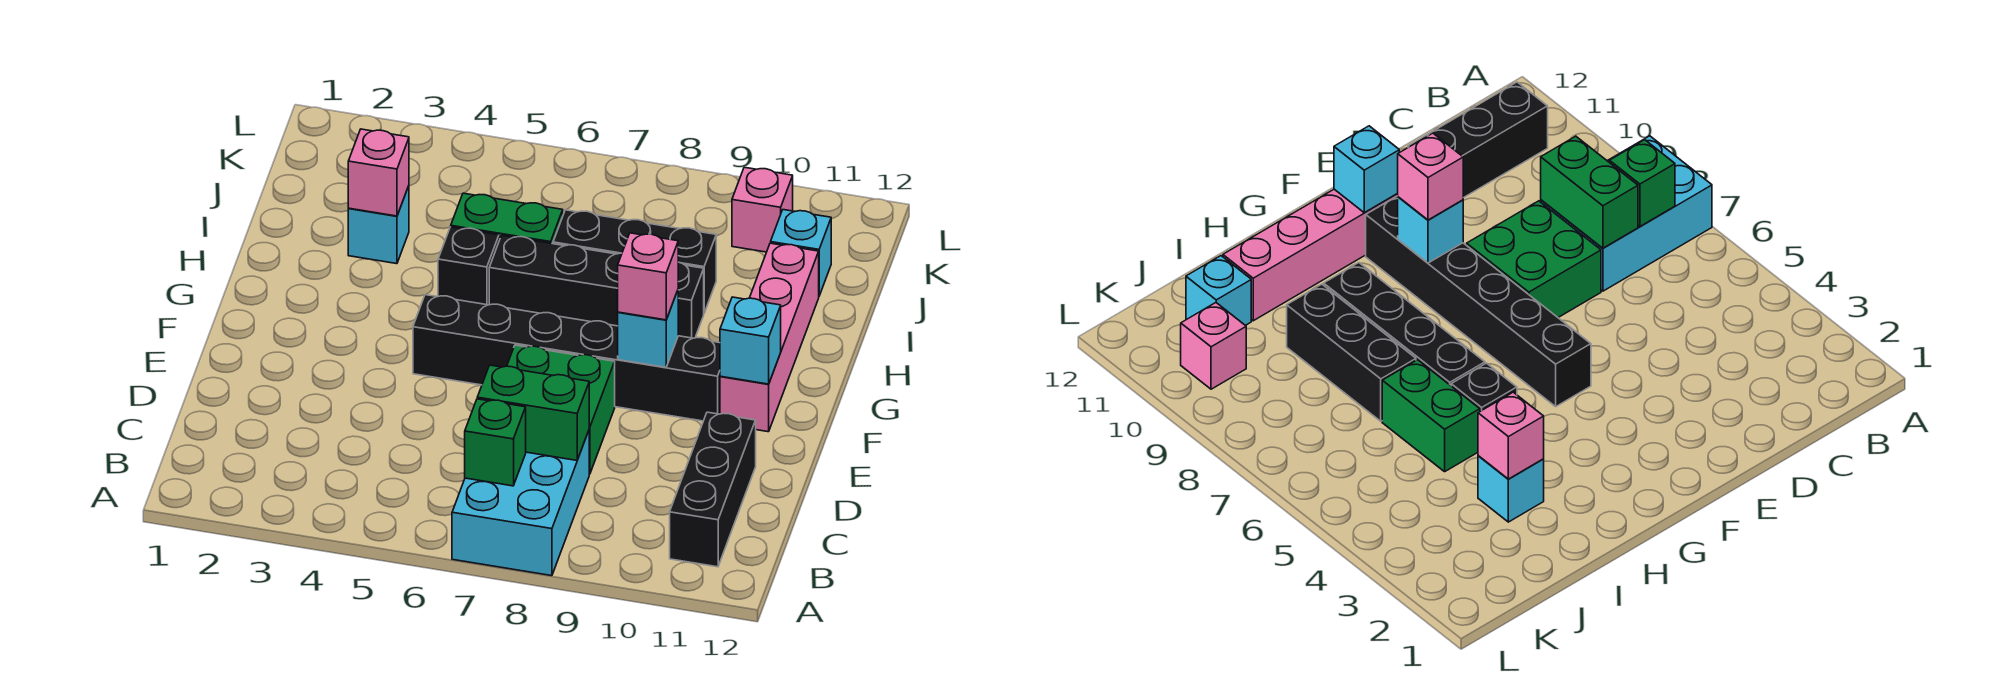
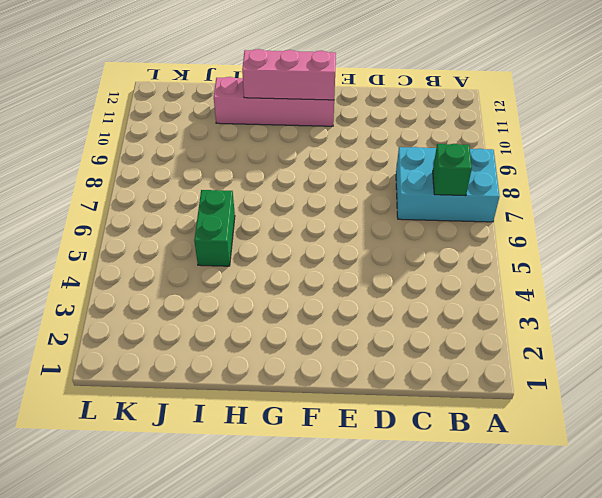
pink brick F11:H11 level 2 -> cyan brick F11 level 2
none -> black brick B11:D11 level 1
none -> green brick D7:E8 level 1
none -> black brick F5:F10 level 1

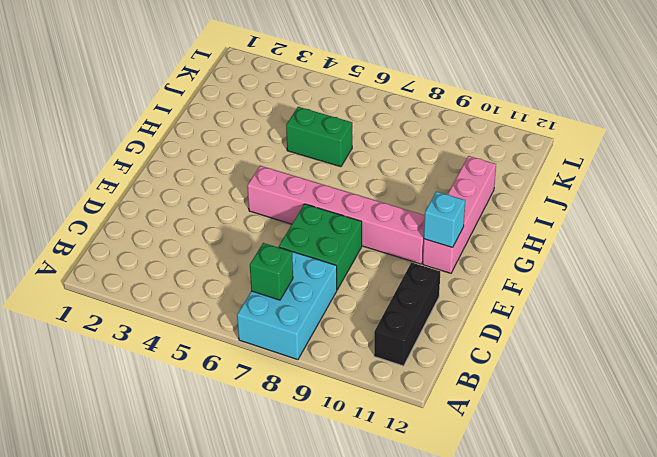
pink brick F5:F10 level 1 -> black brick F5:F10 level 1
none -> black brick H5 level 1
none -> black brick H6:H9 level 1
none -> cyan brick I3 level 1

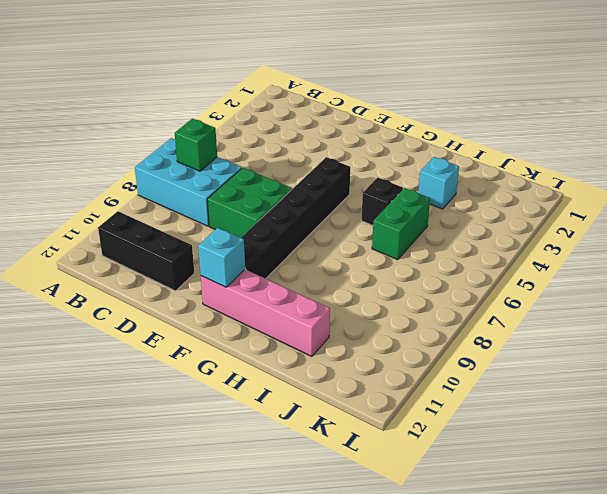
none -> black brick H6:H9 level 1
none -> black brick I7:I9 level 1
none -> cyan brick J11 level 1

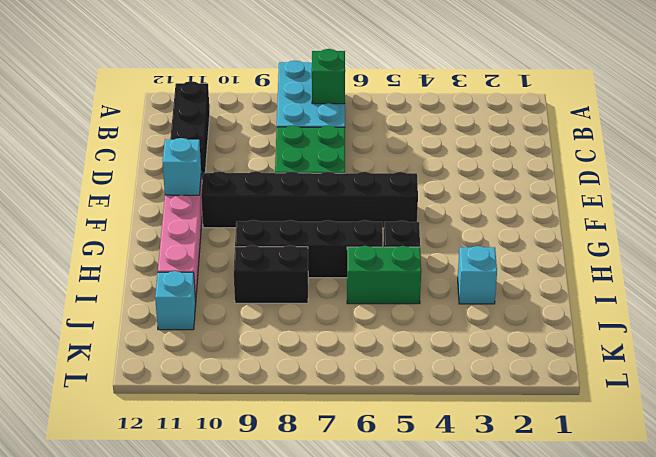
black brick I8:I9 level 1 -> black brick I7:I9 level 1
none -> pink brick K10 level 1
none -> green brick C7:C8 level 2
none -> cyan brick F9 level 2

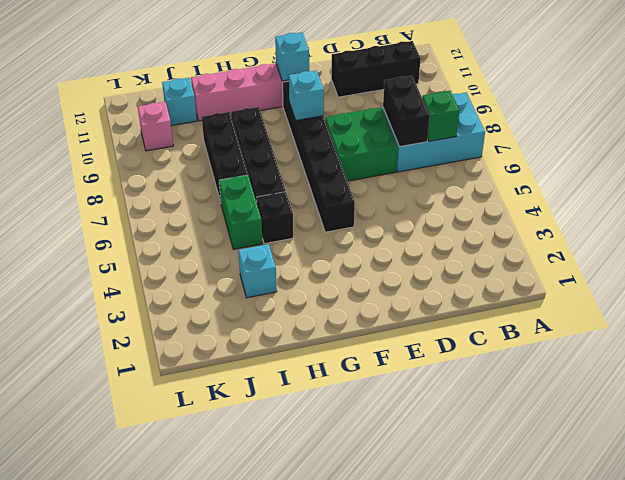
black brick C7:C8 level 2 -> green brick C7:C8 level 2
none -> pink brick I3 level 2
none -> pink brick F9 level 3

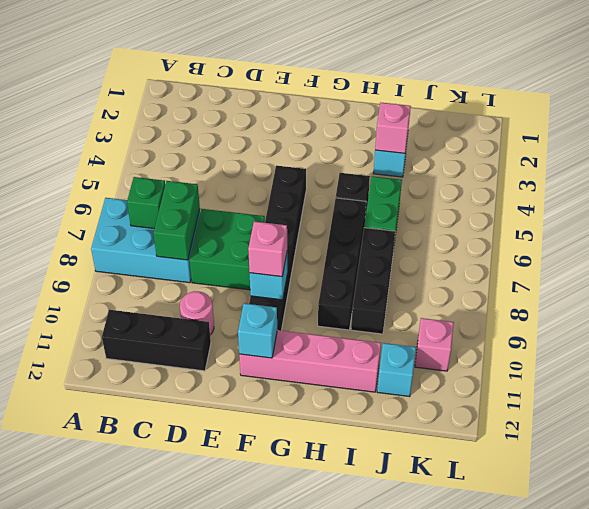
pink round brick D10 level 1 -> none

